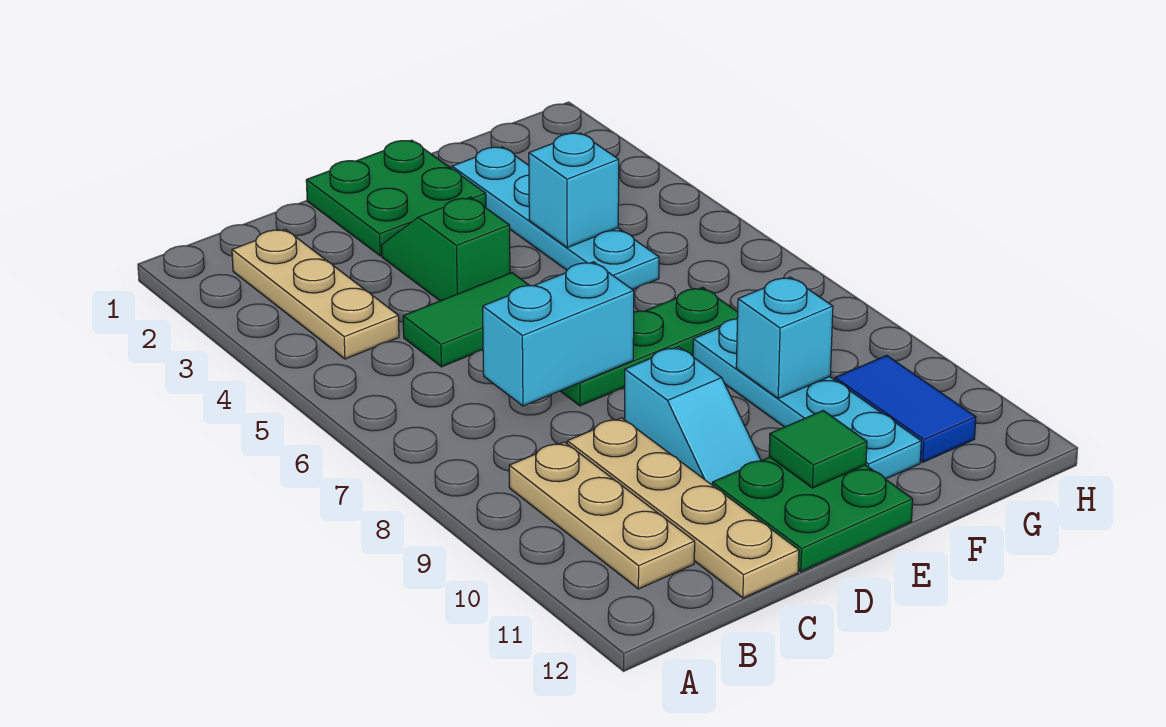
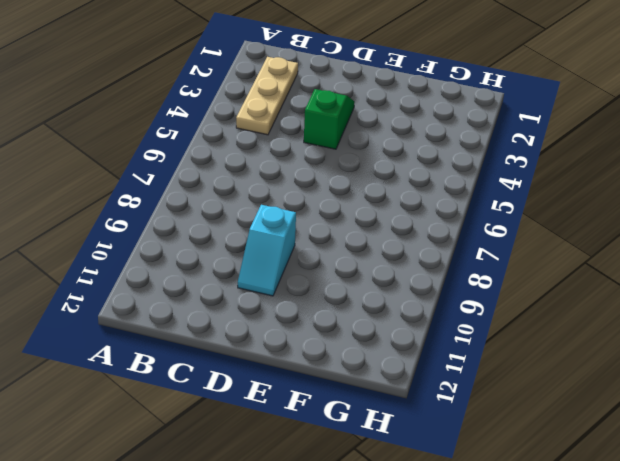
none -> tan plate B9:B11 level 1
none -> green tile C5:D5 level 1
none -> tan plate C9:C12 level 1

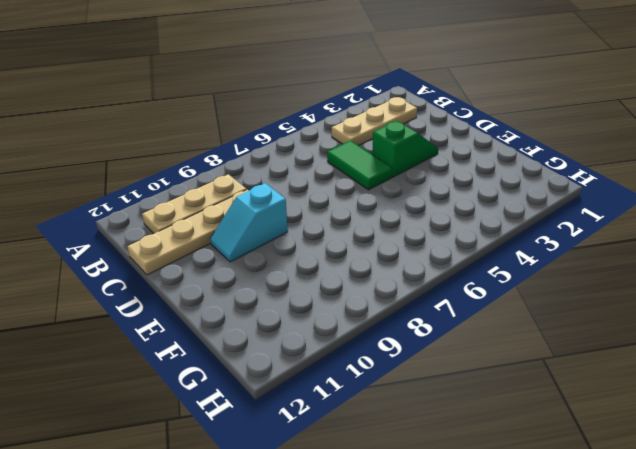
none -> green plate D1:E2 level 1
none -> green plate D7:F7 level 1
none -> green plate D11:E12 level 1

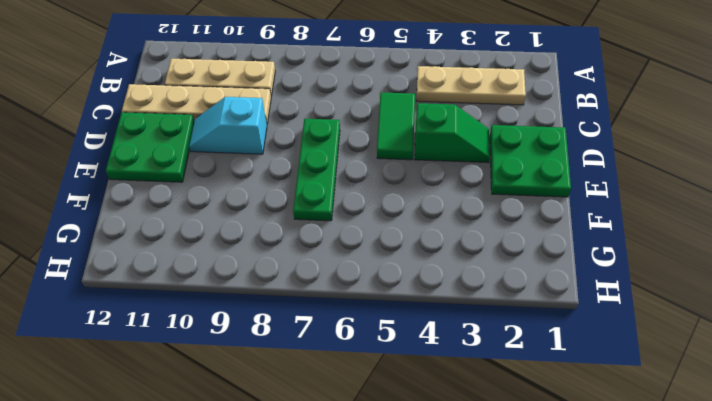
none -> cyan plate F2:F5 level 1
none -> cyan plate F8:F11 level 1
none -> blue tile G10:G11 level 1

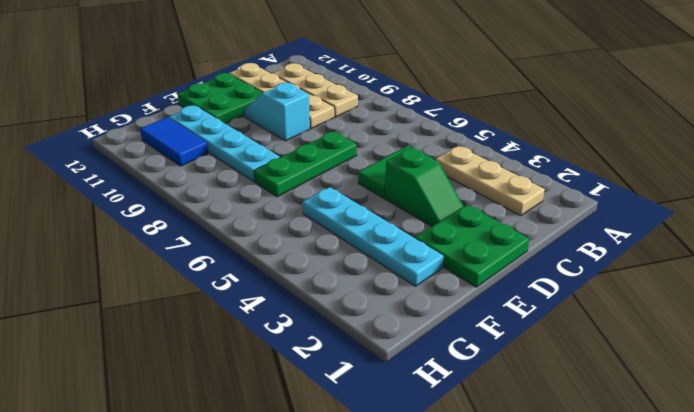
none -> cyan brick C7:D7 level 2
none -> green tile E11 level 2
none -> cyan brick F4 level 2

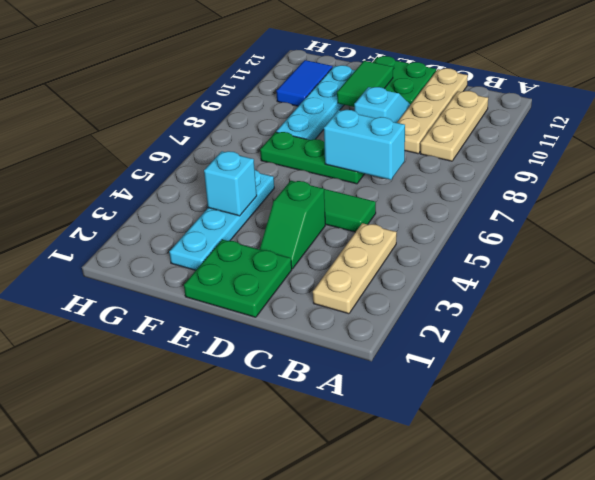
green tile E10:E11 level 2 -> green tile E11 level 2
none -> cyan brick F9 level 2

